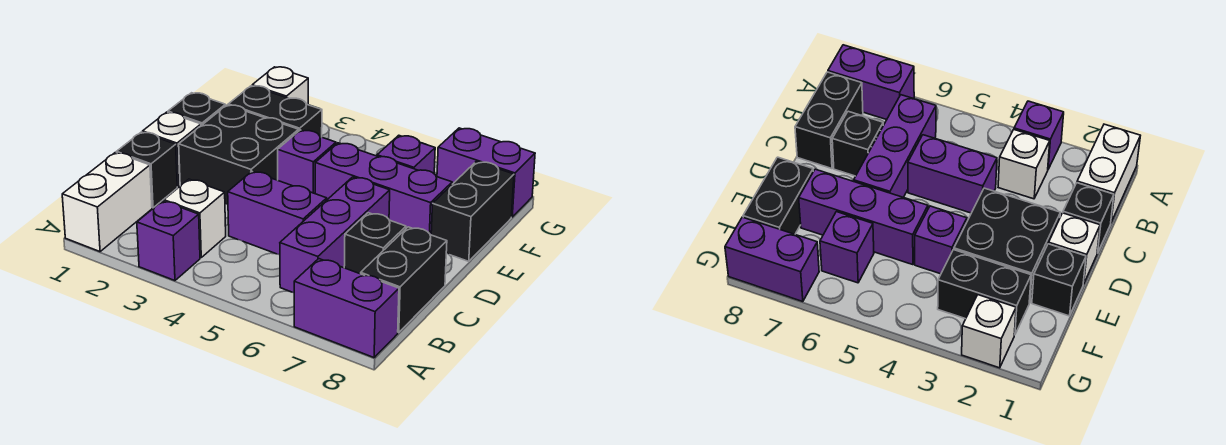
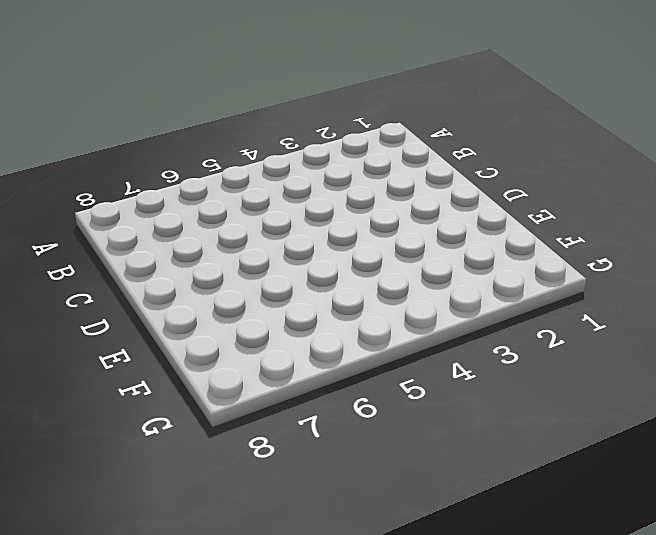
none -> white brick A1:B1 level 1
none -> purple brick A3 level 1
none -> purple brick A7:A8 level 1

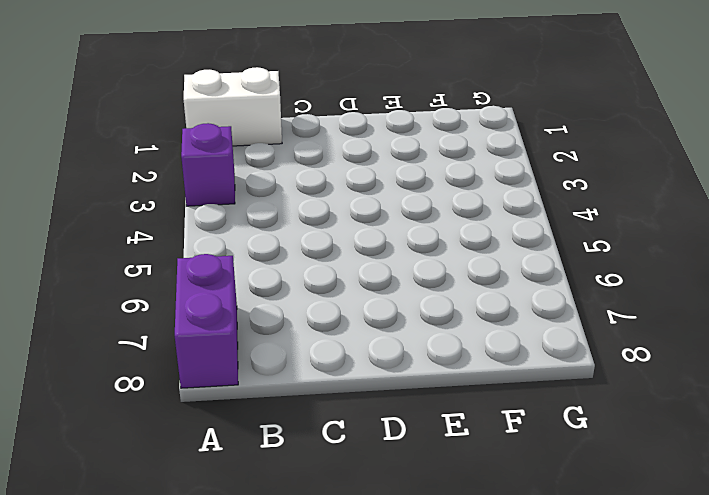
none -> white brick B3 level 1
none -> purple brick B6:D6 level 1
none -> black brick B8:C8 level 1

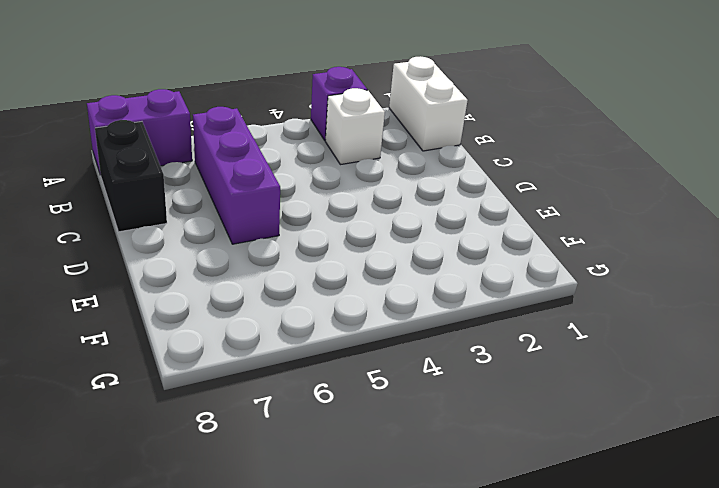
none -> black brick C1 level 1
none -> purple brick C4:C5 level 1
none -> black brick C7 level 1

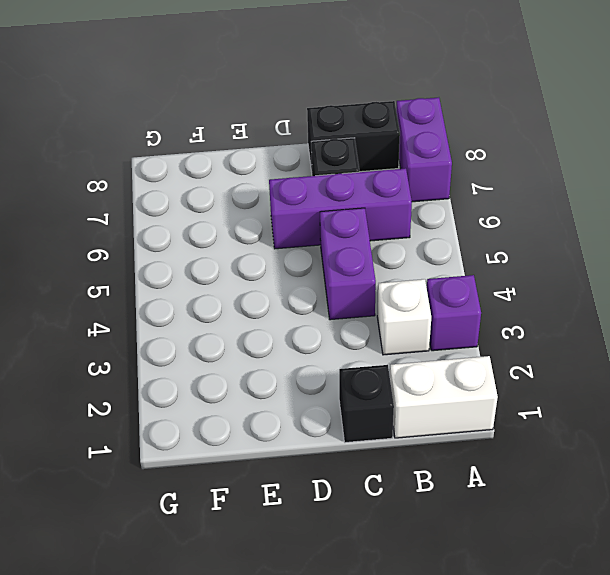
none -> white brick D1 level 1
none -> black brick D2:E3 level 1
none -> black brick E1 level 1

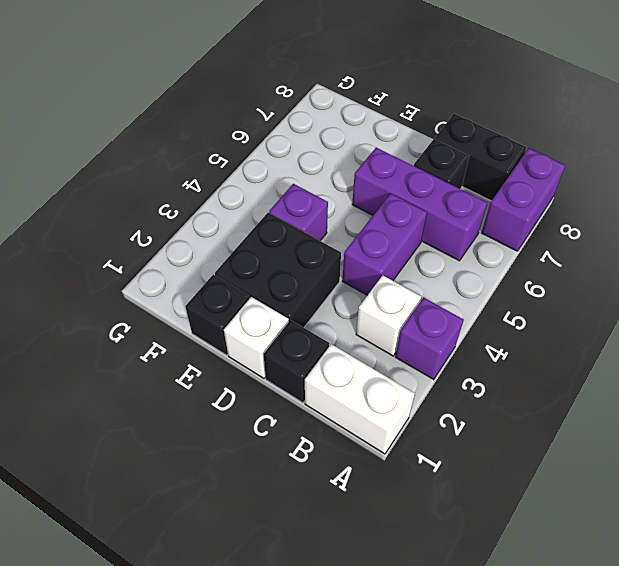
none -> purple brick E5:E7 level 1
none -> black brick E8:F8 level 1
none -> black brick F2:F3 level 1

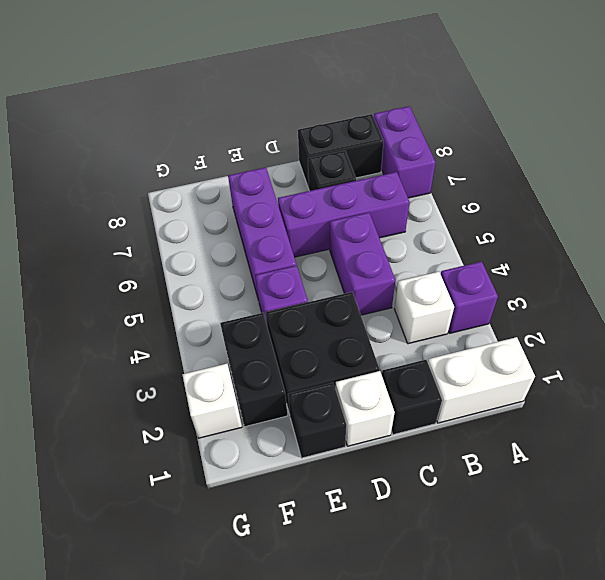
none -> black brick E8:F8 level 1
none -> purple brick F6 level 1
none -> purple brick G7:G8 level 1

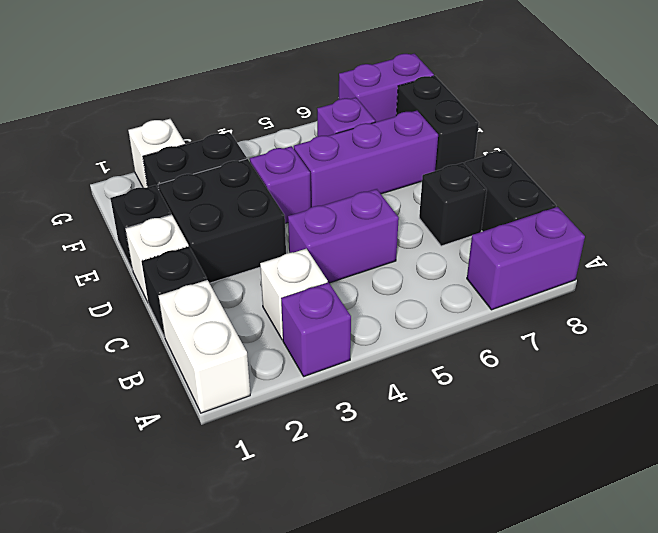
none -> purple brick B6:D6 level 1

